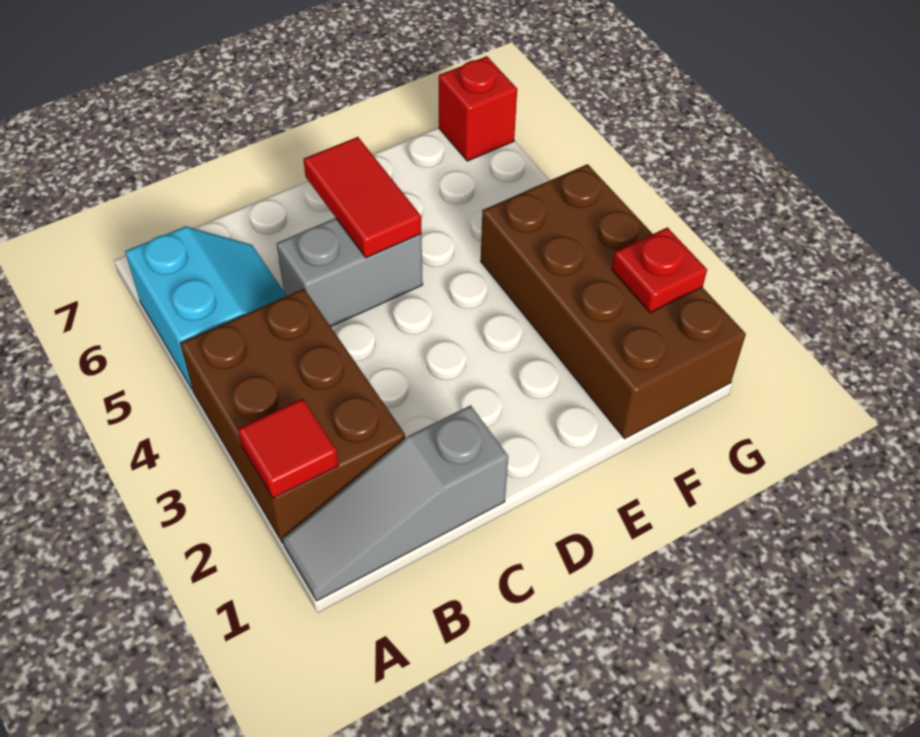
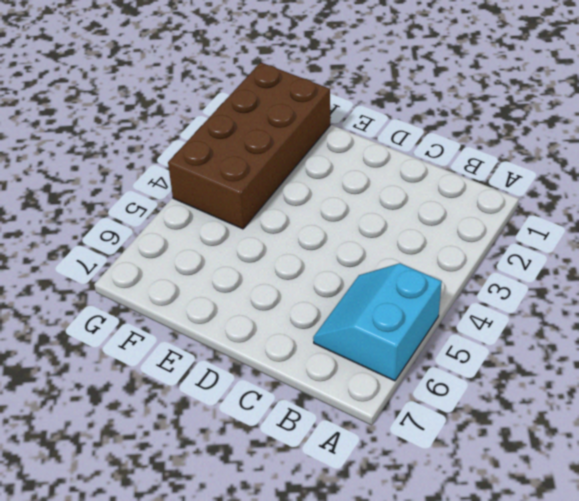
none -> grey slope A1:C1 level 1 top C
none -> brown brick A2:B4 level 1

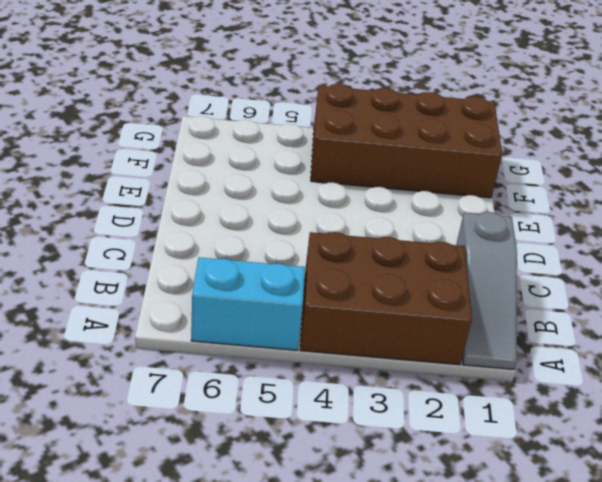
none -> grey brick C5:D5 level 1
none -> red brick G7 level 1

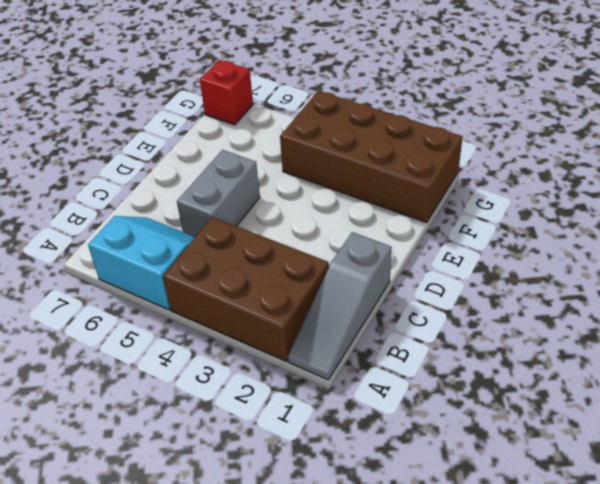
none -> red tile A2 level 2
none -> red tile D5:D6 level 2

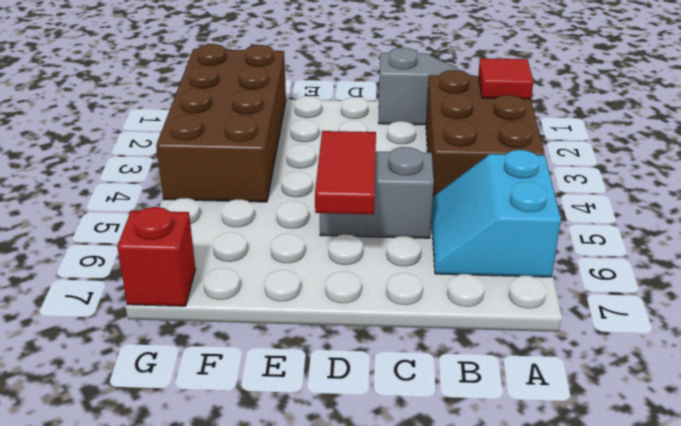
none -> red plate G2 level 2

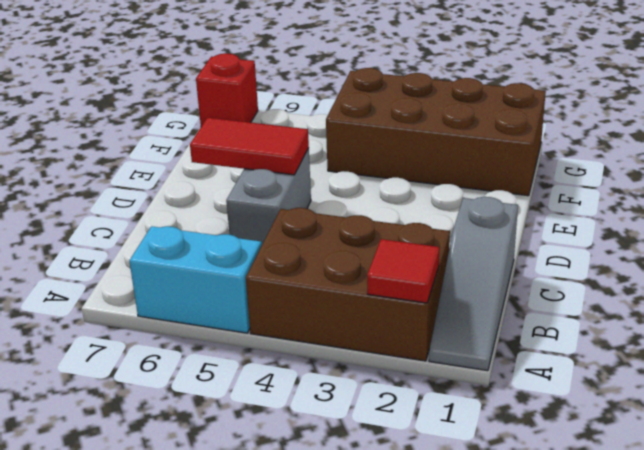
none -> red plate G2 level 2

